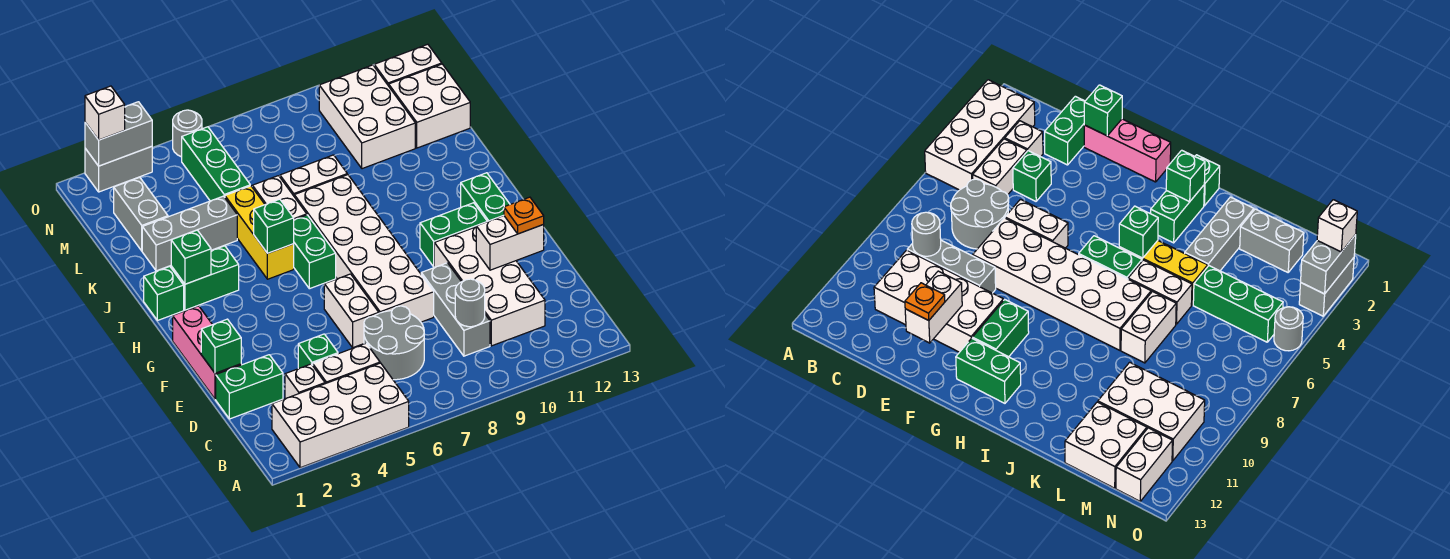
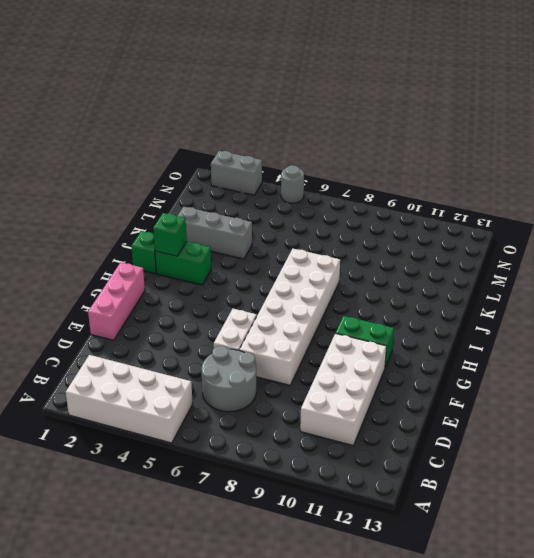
none -> white brick C3 level 1
none -> white brick C4:C5 level 1
none -> grey brick C9:E9 level 1
none -> green brick D1:D2 level 1

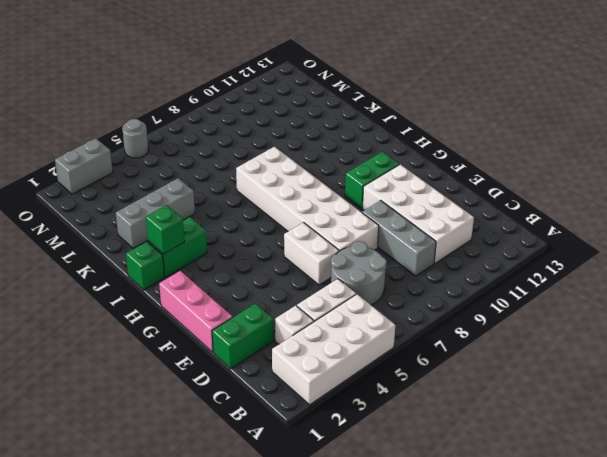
none -> green brick D4 level 1
none -> green brick G12:H12 level 1
none -> green brick H6:I6 level 1
none -> yellow brick I5:K5 level 1

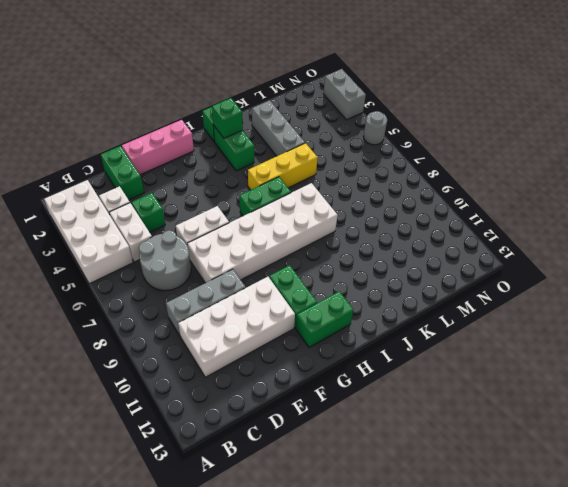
none -> white brick J6:K6 level 1
none -> white brick K7:K8 level 1
none -> grey brick L2:M2 level 1
none -> green brick L5:N5 level 1

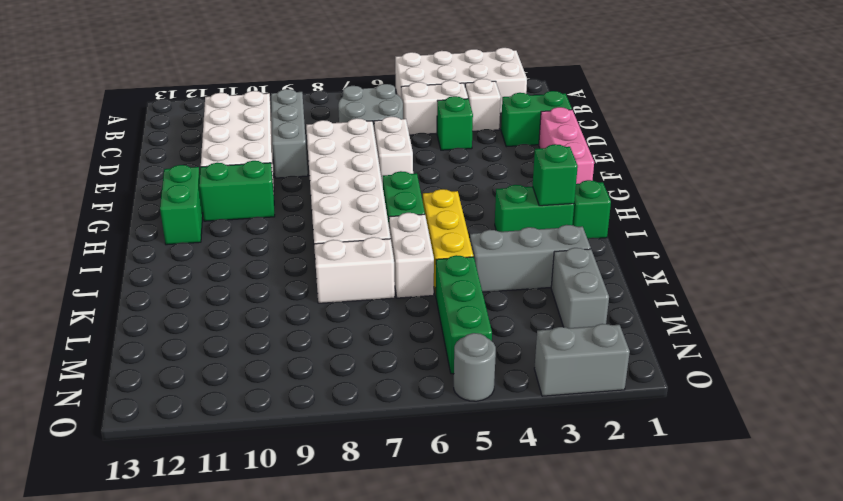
none -> white brick L10:N11 level 1
none -> white brick L12:M13 level 1
none -> white brick N12:N13 level 1
none -> grey round brick C9 level 2

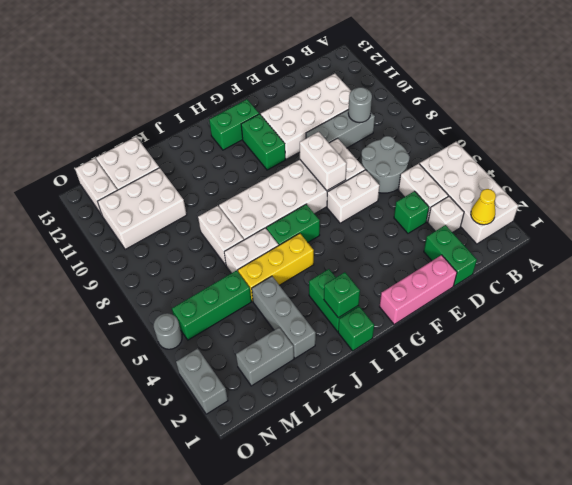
yellow cone B2 level 2 -> none
white brick F7:F8 level 2 -> white brick E11:E12 level 2
none -> green brick E1 level 2
none -> green brick I5 level 2
none -> grey brick O2:O3 level 2
none -> orange plate E12 level 3

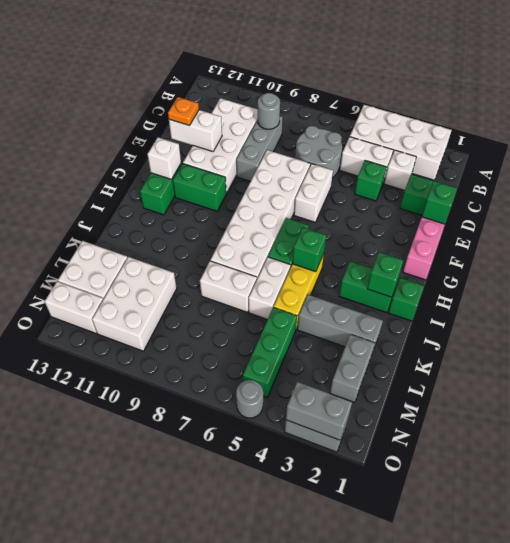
white brick G12 level 2 -> white brick O2 level 3

